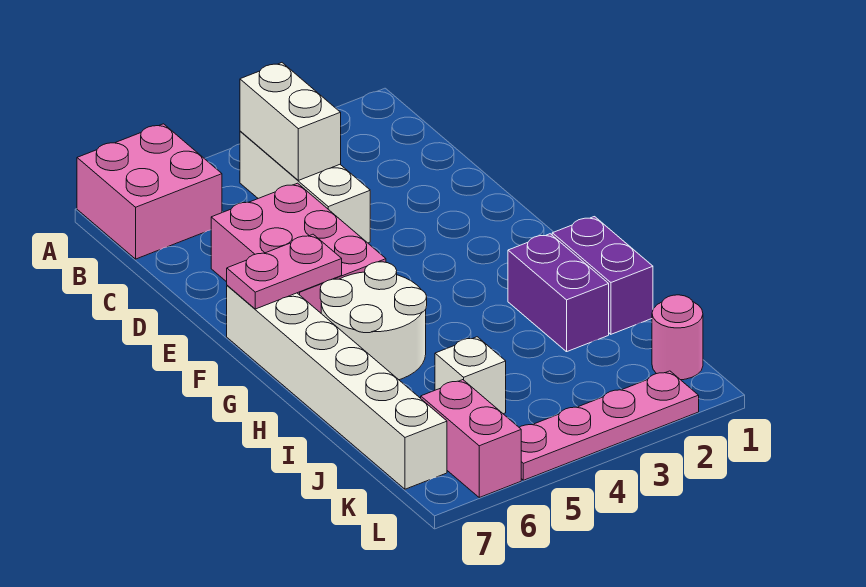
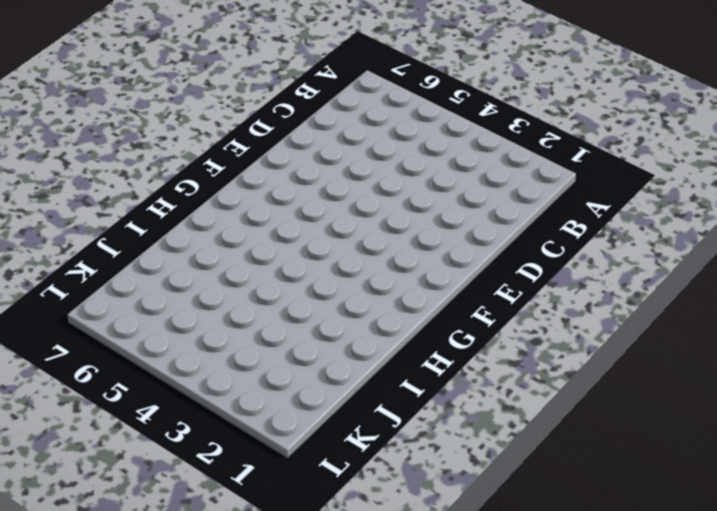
none -> pink brick A6:B7 level 1
none -> white brick B4:D4 level 1
none -> pink brick D5:F6 level 1

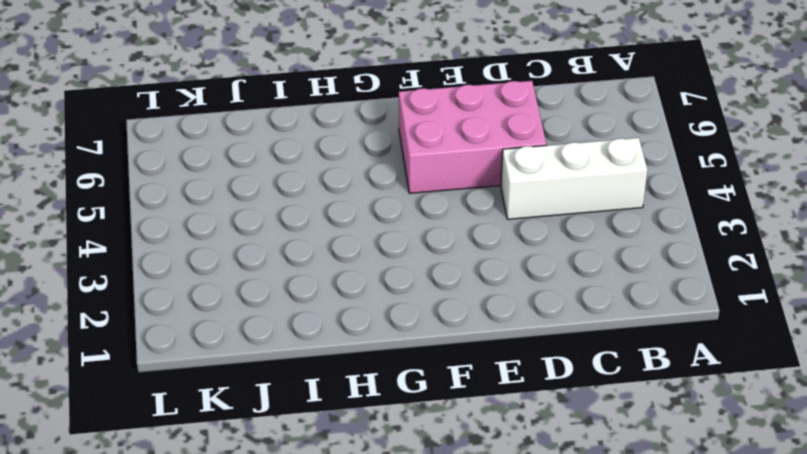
none -> pink brick A6:B7 level 1
none -> white brick F7:K7 level 1
none -> white round brick G5:H6 level 1

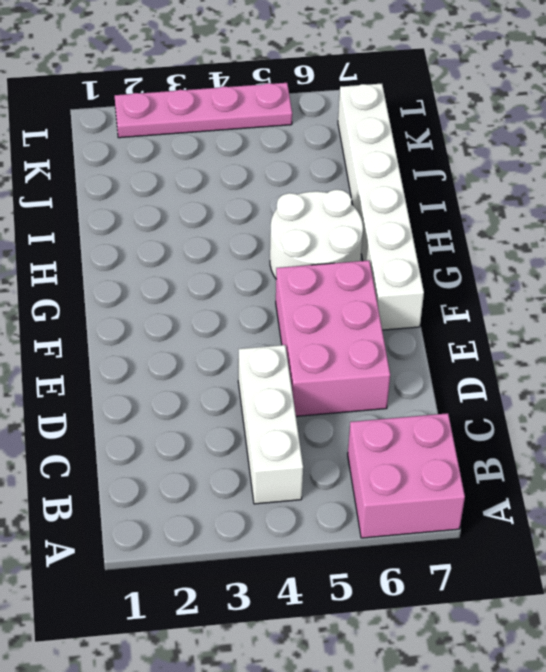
none -> purple brick H1:I1 level 1
none -> purple brick H2:I2 level 1
none -> white brick J5 level 1

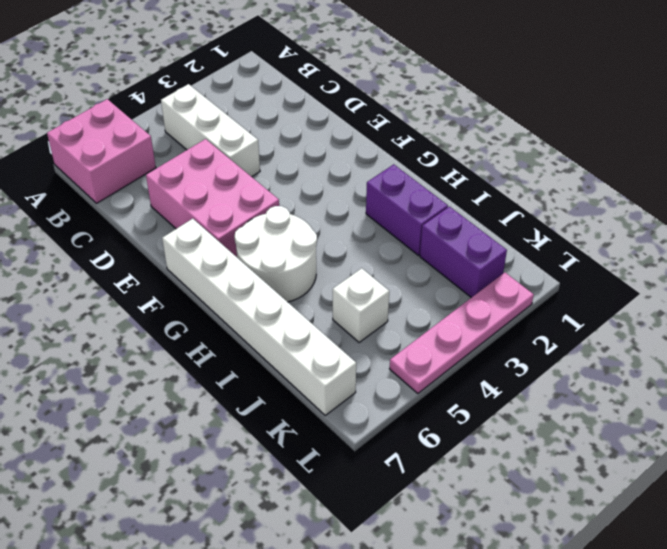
purple brick J2:K2 level 1 -> purple brick H1:I1 level 1
none -> pink round brick K1 level 1
none -> pink brick K6:L6 level 1
none -> white brick B4:C4 level 2

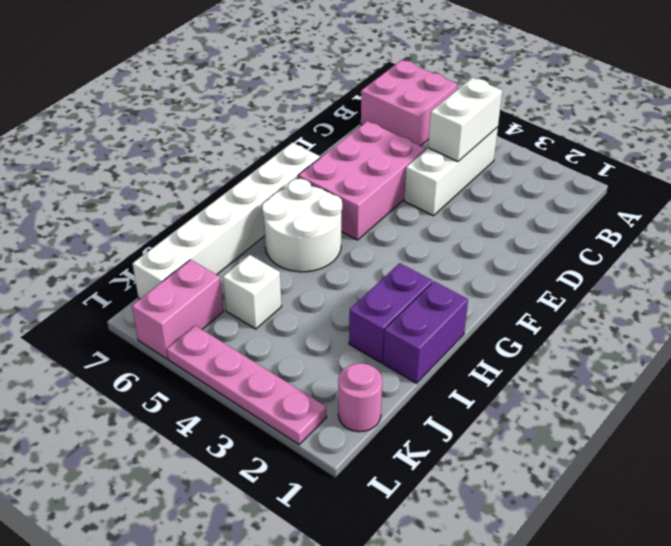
none -> pink plate F6:F7 level 2

